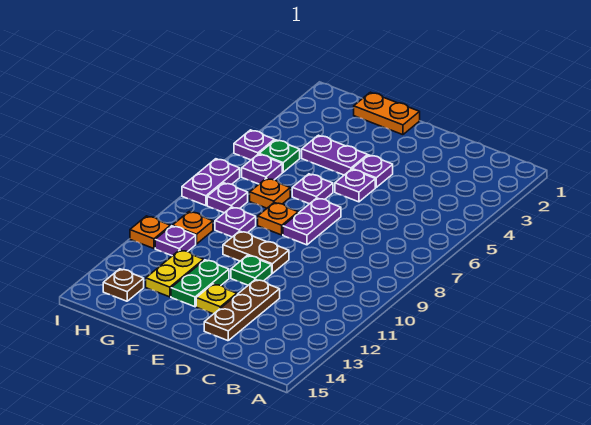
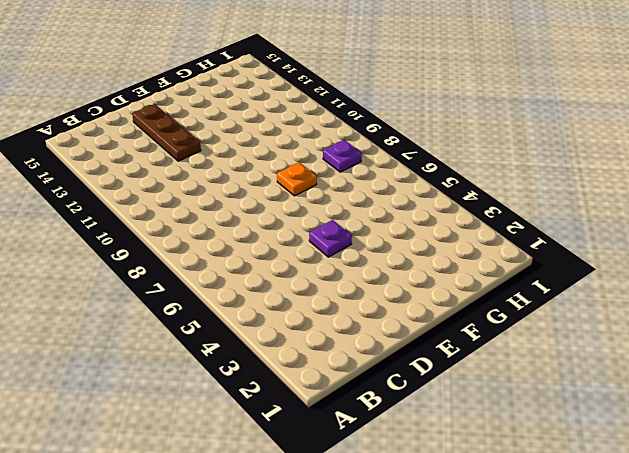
none -> purple plate E4 level 1
none -> purple plate E7:E8 level 1
none -> brown plate E10:F10 level 1

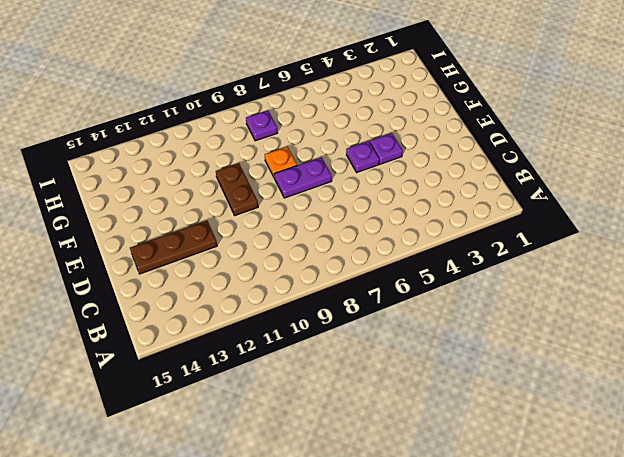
none -> green plate E11 level 1
none -> yellow plate E13 level 1
none -> orange plate F1:G1 level 1

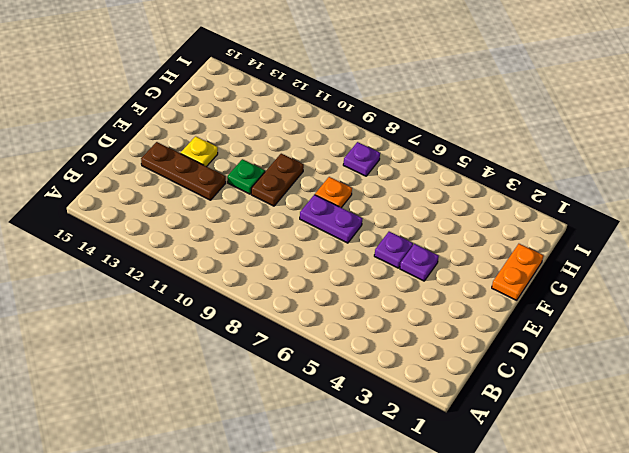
none -> purple plate F4:G4 level 1
none -> purple plate F6 level 1
none -> green plate F12:F13 level 1

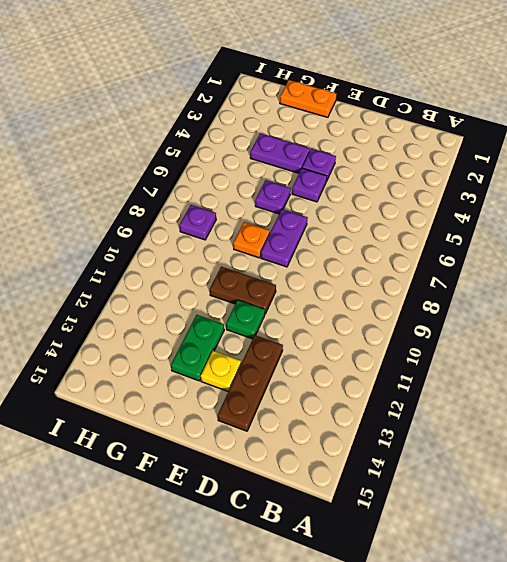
none -> orange plate G7 level 1
none -> purple plate G9 level 1
none -> yellow plate G12:G13 level 1

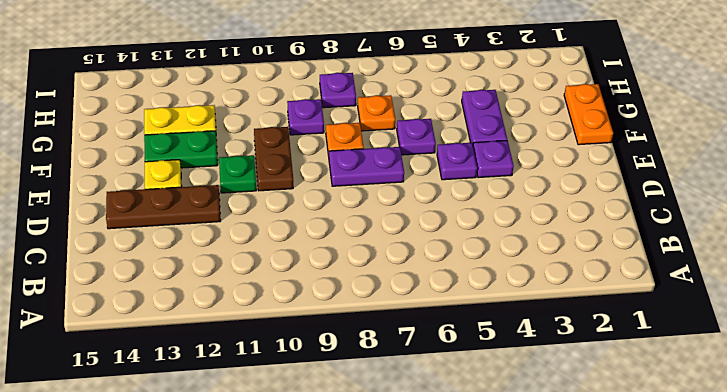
none -> green plate H5 level 1
none -> purple plate H6 level 1
none -> orange plate H10 level 1

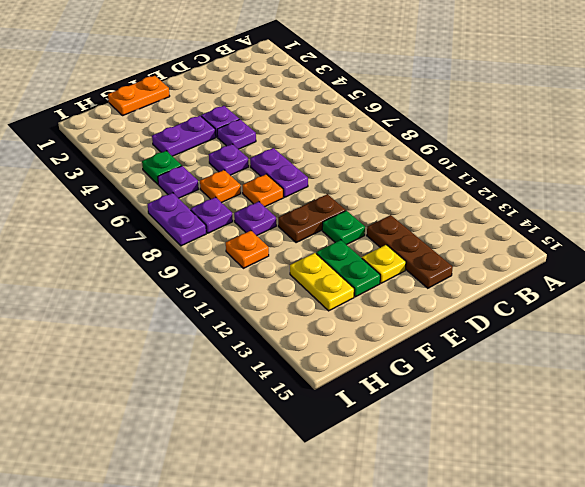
none -> purple plate H11 level 1
none -> brown plate H14 level 1
none -> purple plate I5 level 1

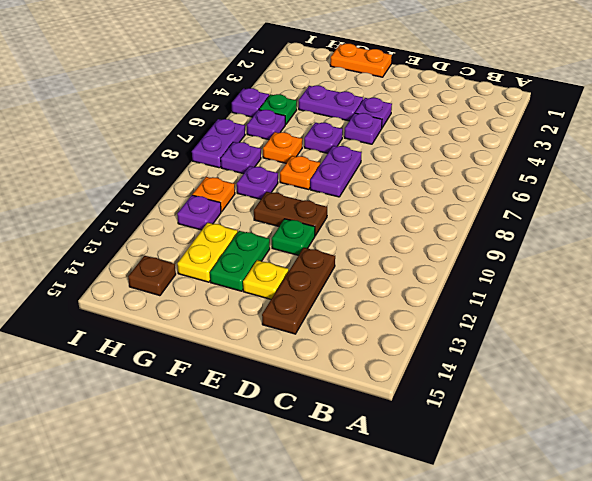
none -> orange plate I11 level 1

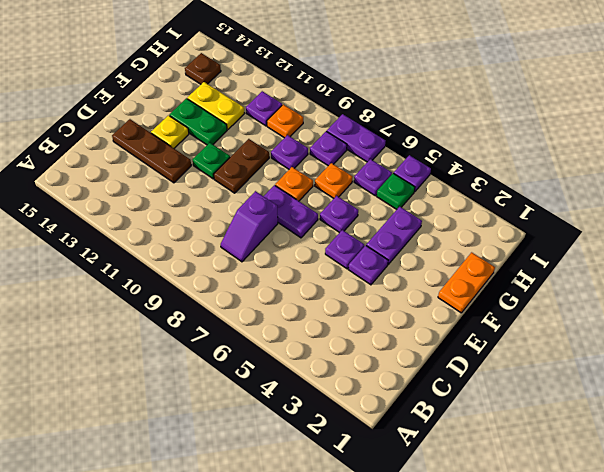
purple slope C8:D8 level 1 top D -> none
none -> orange plate I11 level 1

